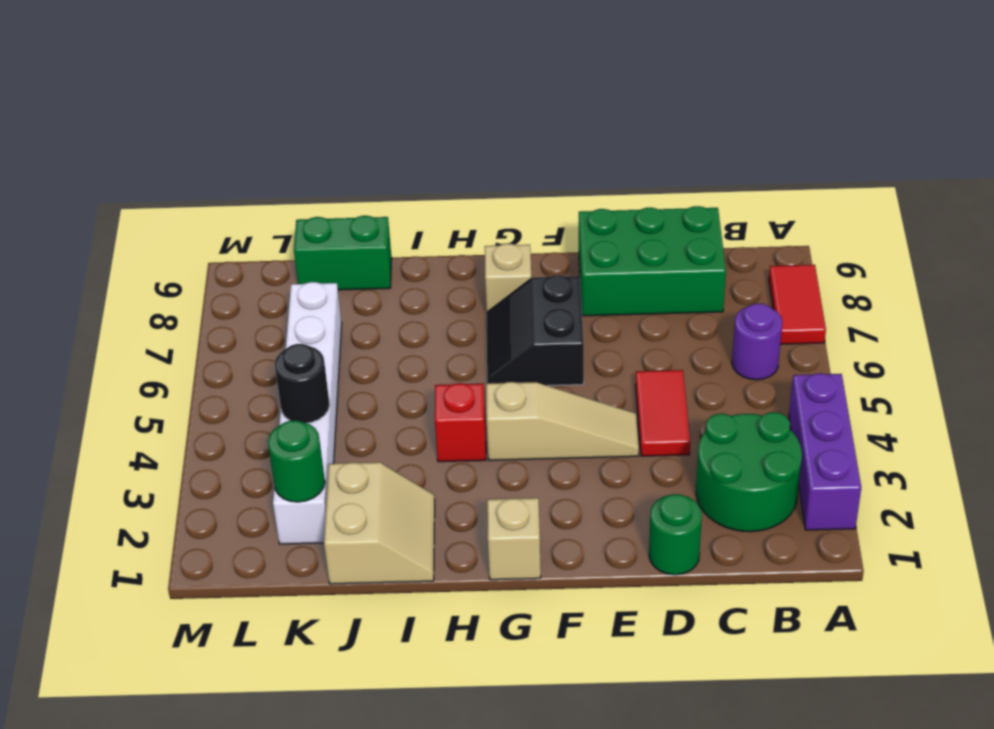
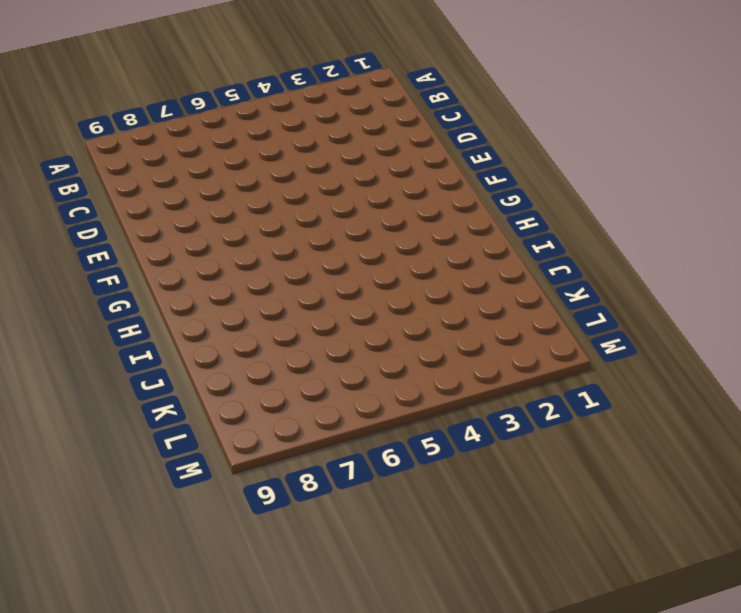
none -> purple brick A2:A4 level 1
none -> red tile A7:A8 level 1
none -> green round brick B2:C3 level 1

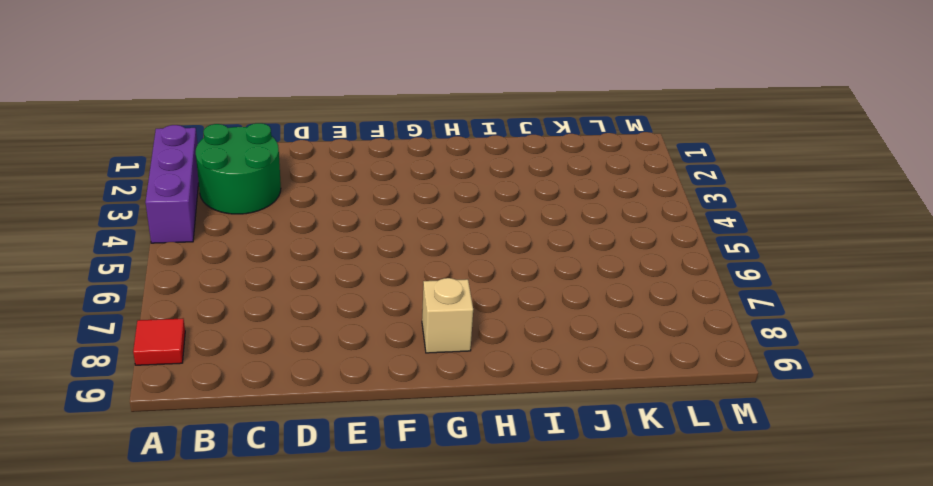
red tile A8 level 1 -> red tile A7:A8 level 1
none -> purple round brick B6 level 1
none -> green brick C8:E9 level 1
none -> green round brick D1 level 1

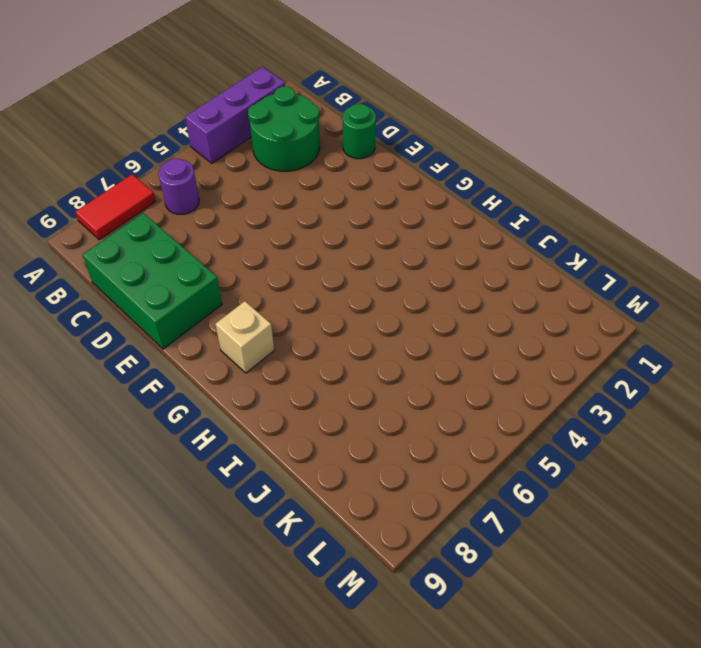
none -> red tile D4:D5 level 1
none -> tan slope E4:G4 level 1 top G
none -> black slope F6:G7 level 1 top F

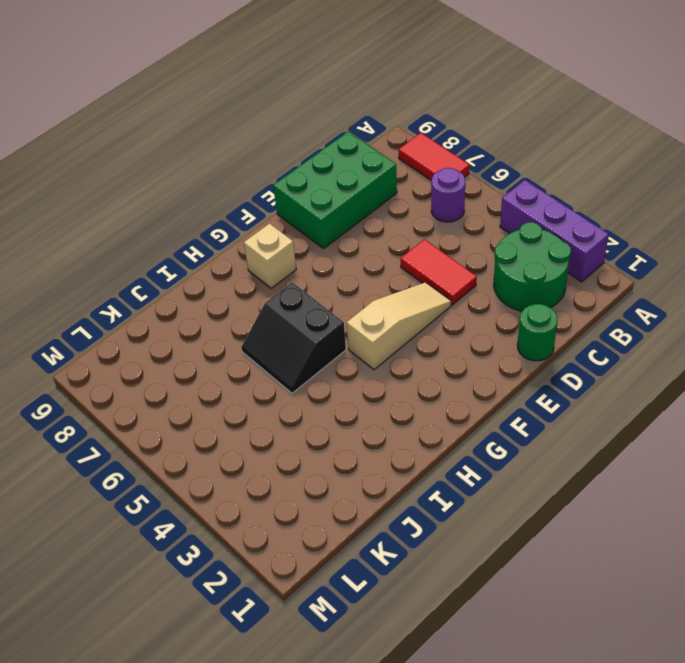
black slope H5:I6 level 1 top H -> black slope F6:G7 level 1 top F
none -> tan brick G1 level 1
none -> red brick H4 level 1
none -> tan slope I1:J2 level 1 top J

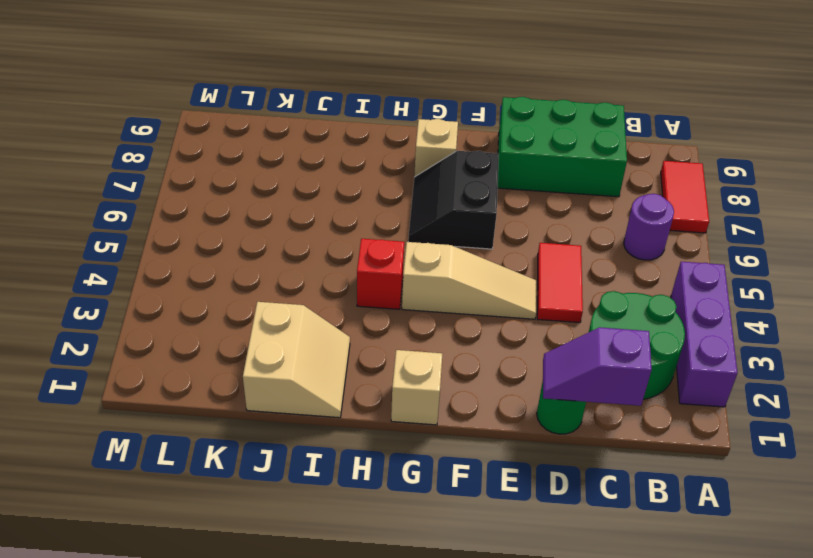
purple slope C1:D1 level 2 top C -> none
none -> green brick J9:K9 level 1
none -> white brick K2:K7 level 1
none -> green round brick K2 level 2

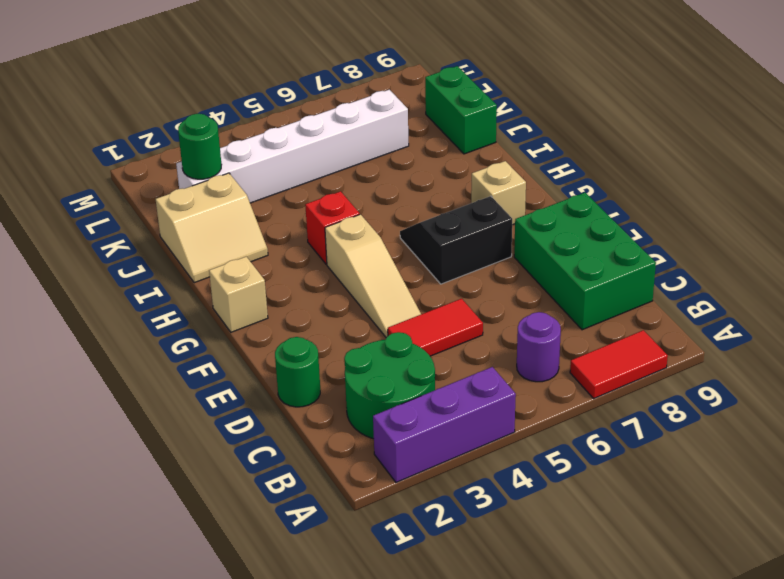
none -> black round brick K4 level 2

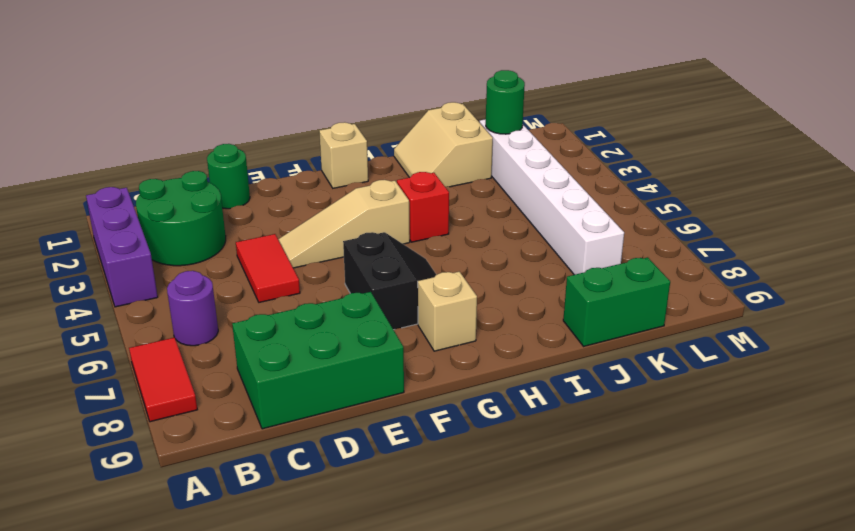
none -> black round brick K4 level 2

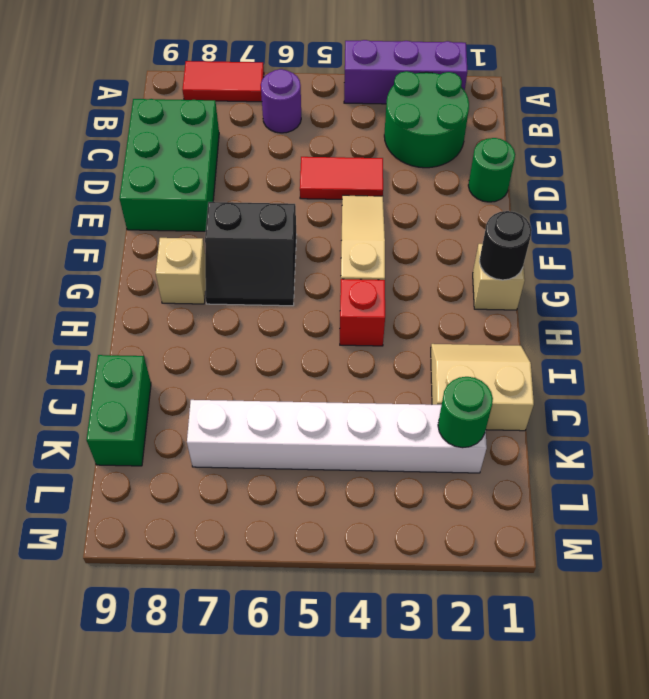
black round brick G1 level 2 -> black round brick K4 level 2

